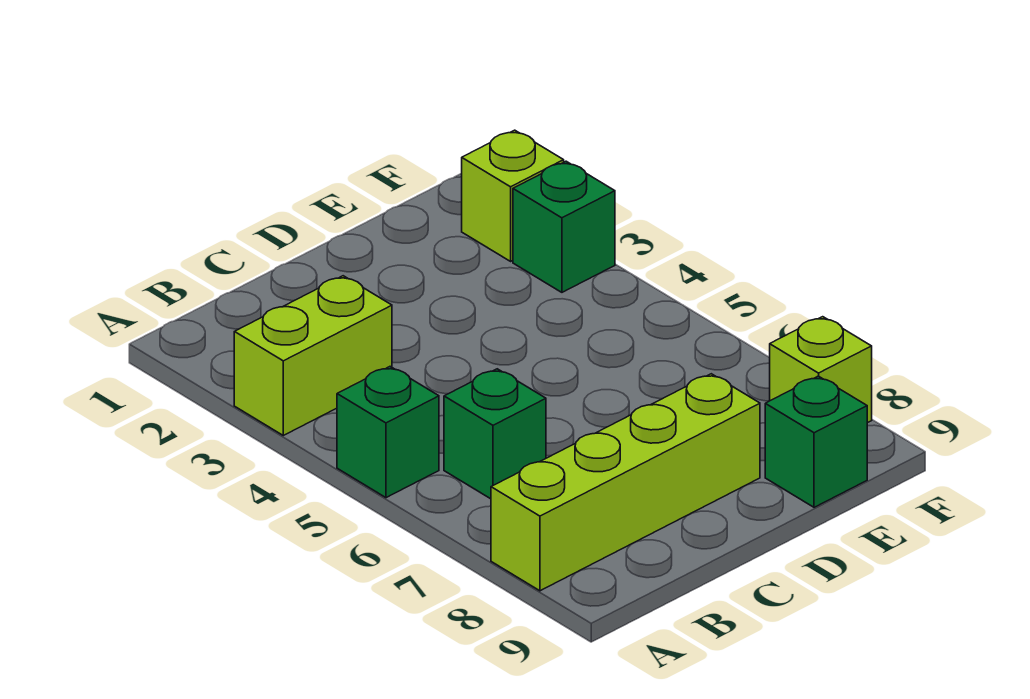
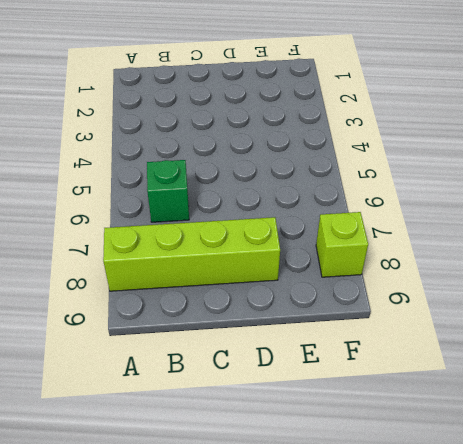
none -> lime brick A3:B3 level 1
none -> green brick A5 level 1

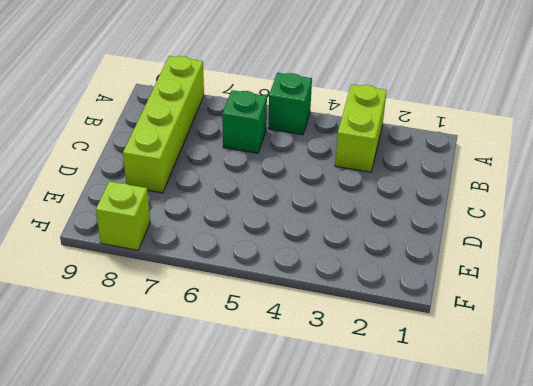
none -> green brick E9 level 1
none -> lime brick F2 level 1

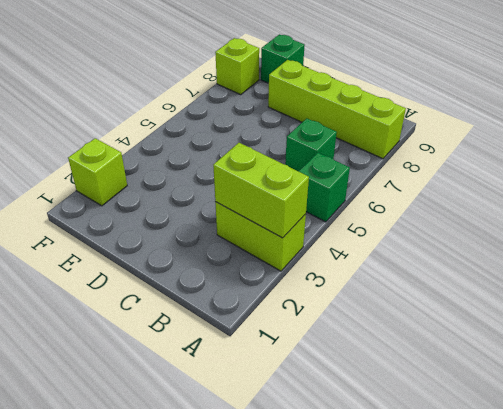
lime brick A3:B3 level 2 -> none
none -> green brick F3 level 1

